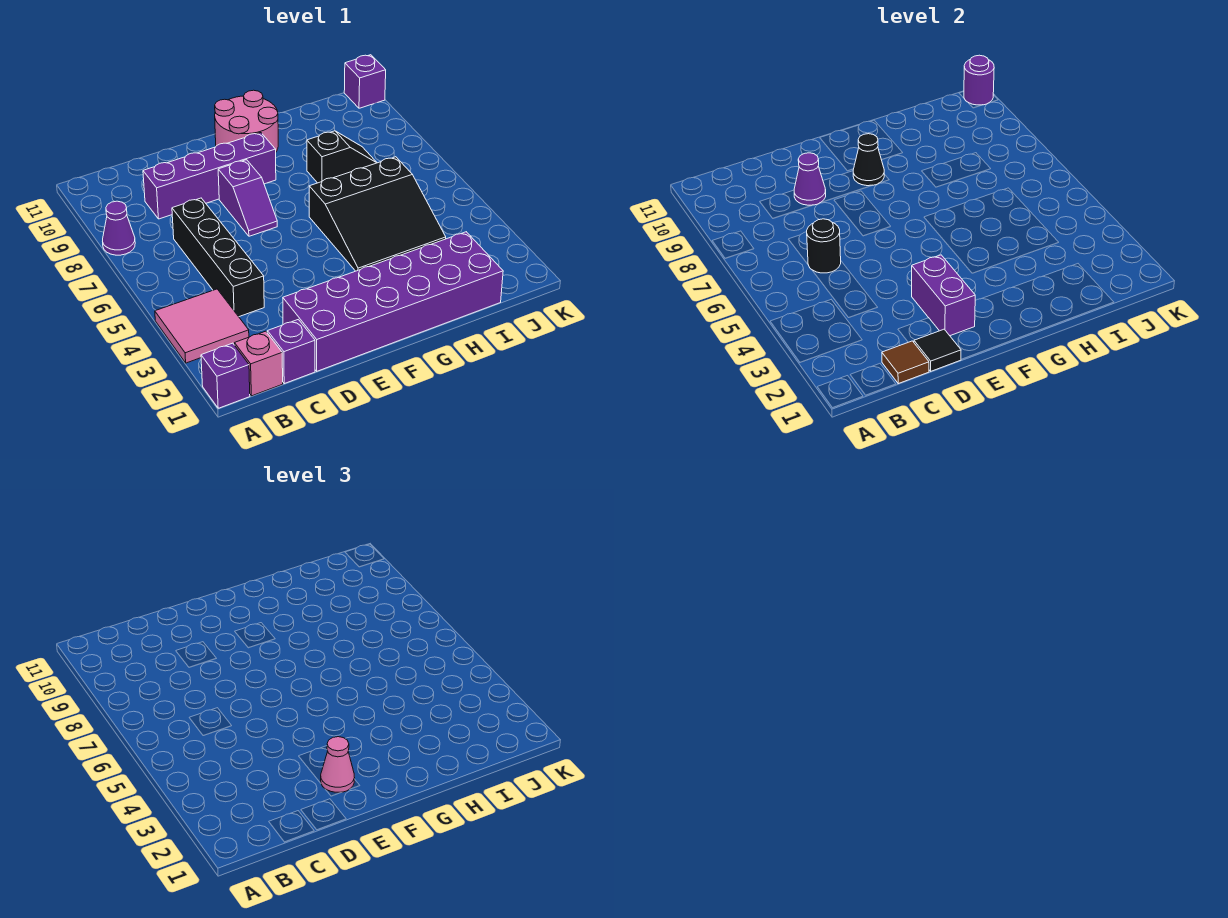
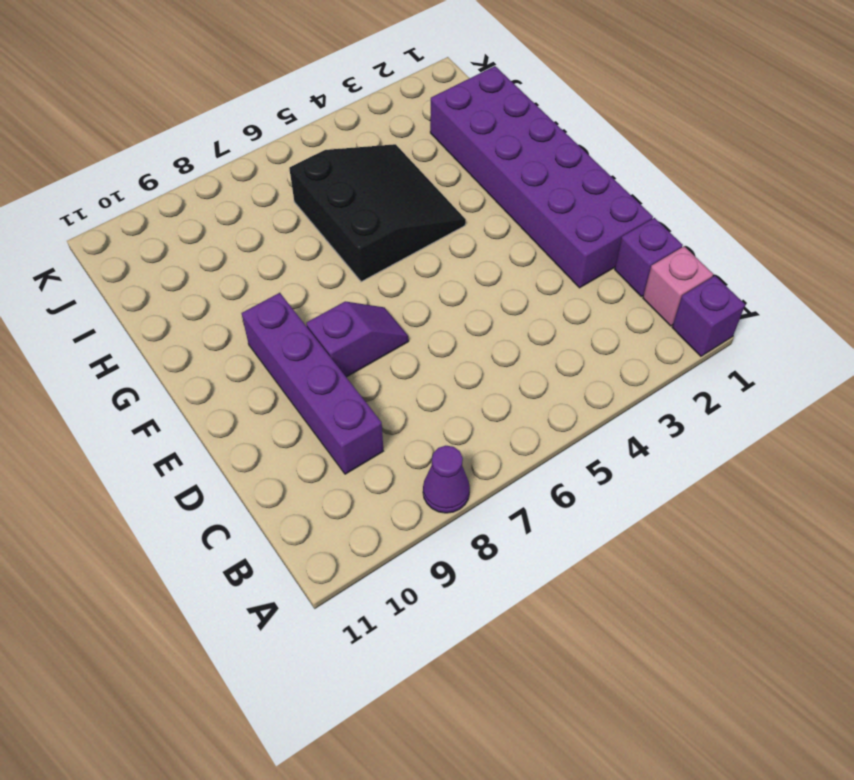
none -> pink tile A3:B4 level 1
none -> black brick C4:C7 level 1
none -> pink round brick F10:G11 level 1

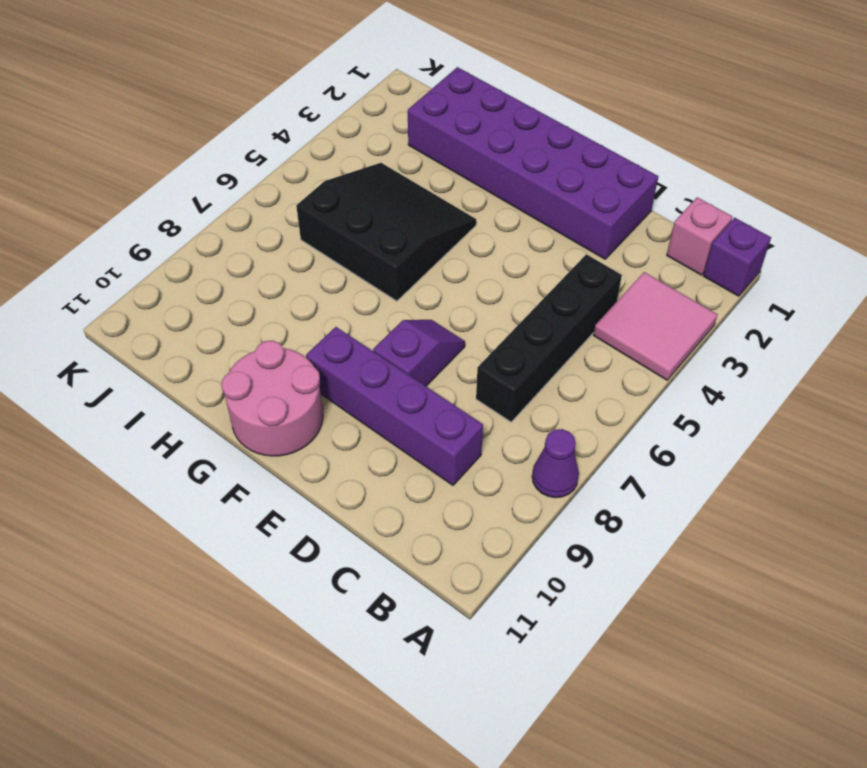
none -> purple brick C1 level 1
none -> black slope H8:I8 level 1 top H
none -> purple brick K11 level 1

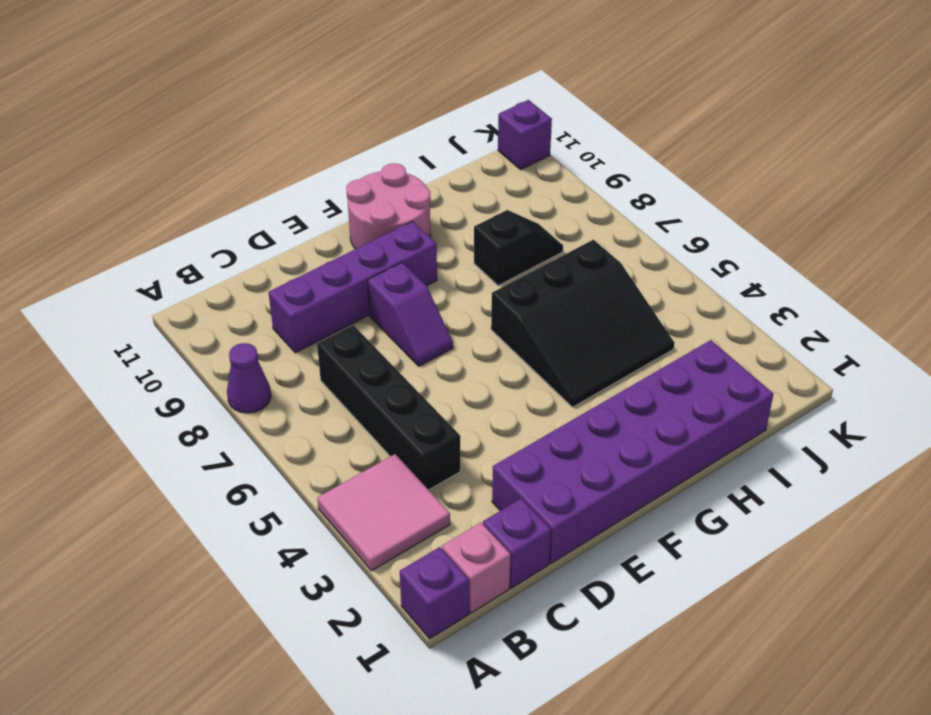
none -> brown tile C1 level 2
none -> black round brick C6 level 2
none -> black tile D1 level 2

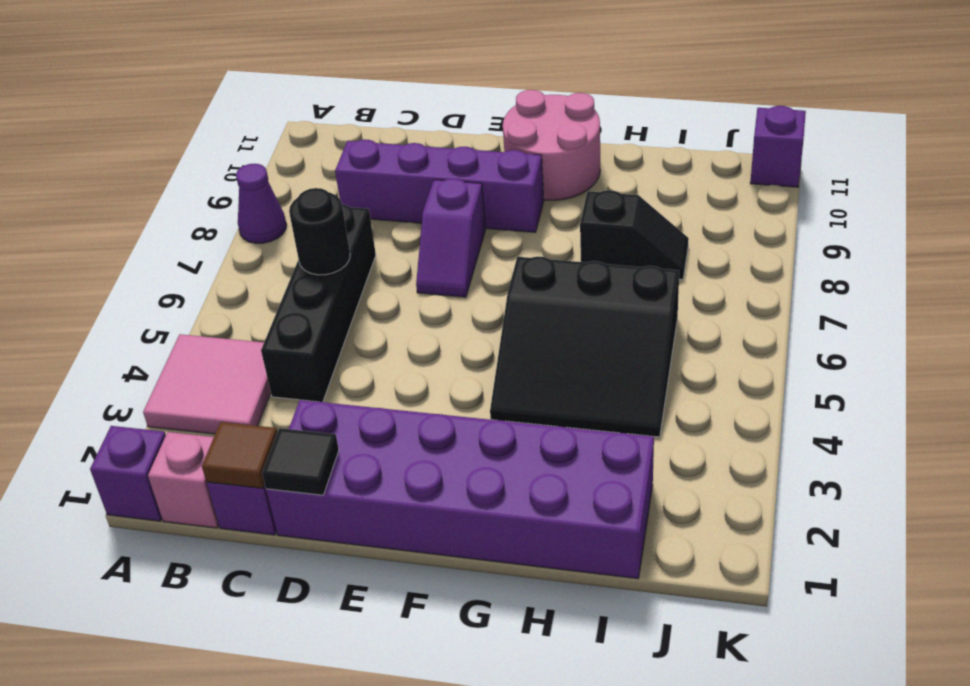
none -> purple cone D9 level 2
none -> purple brick E2:E3 level 2
none -> black cone F9 level 2

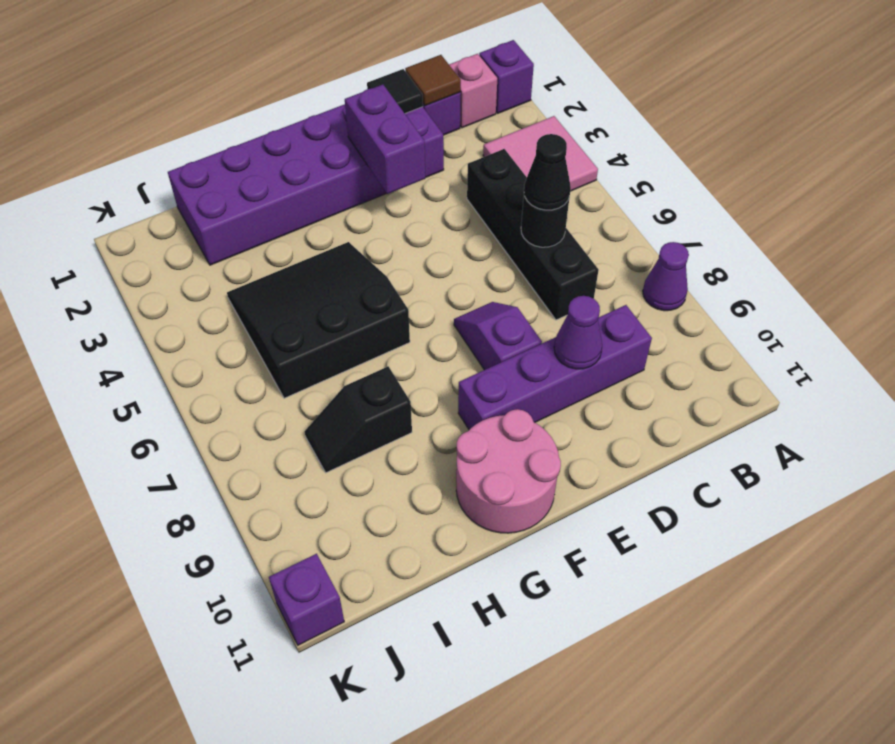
black cone C6 level 3 -> black cone F9 level 2
none -> purple round brick K11 level 2
none -> pink cone E2 level 3

